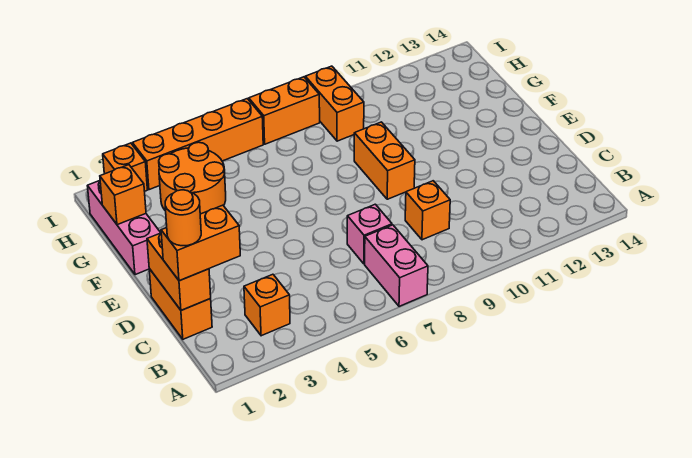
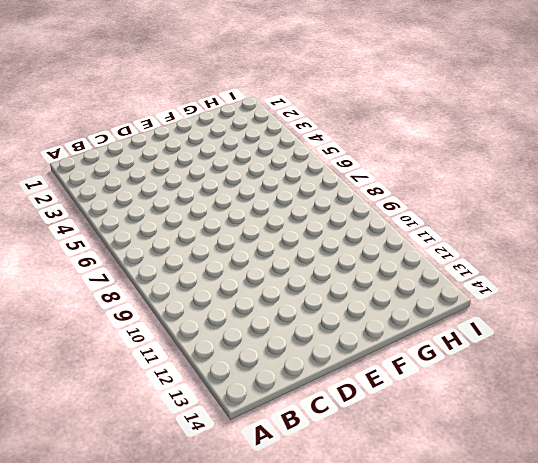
none -> pink brick A7:B7 level 1
none -> orange brick B3 level 1
none -> orange brick C1:D1 level 1

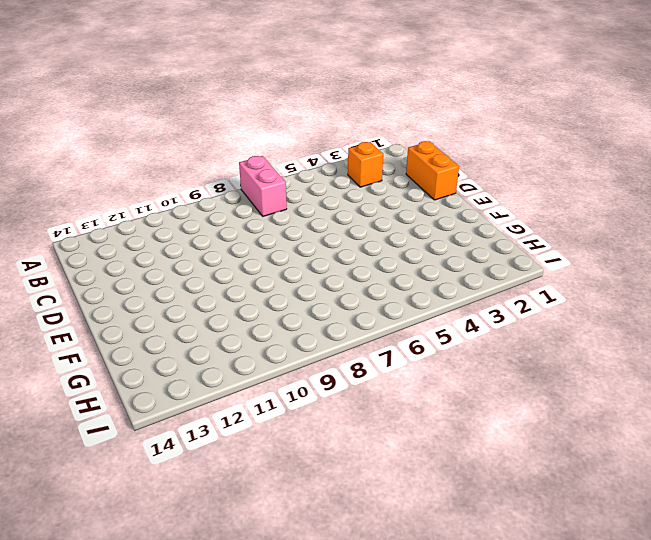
none -> pink brick C7 level 1
none -> orange brick C9 level 1
none -> orange brick E9:F9 level 1

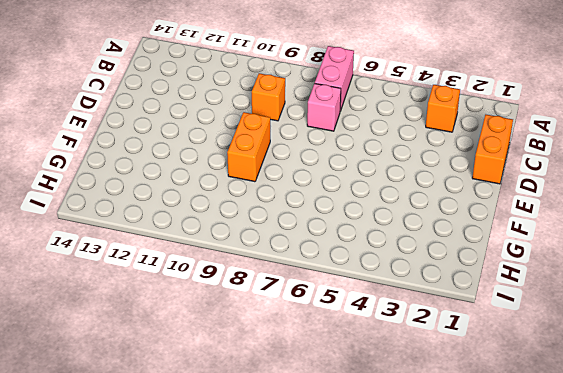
none -> pink brick F1:H1 level 1
none -> orange round brick G3:H4 level 1
none -> orange brick H9:I9 level 1

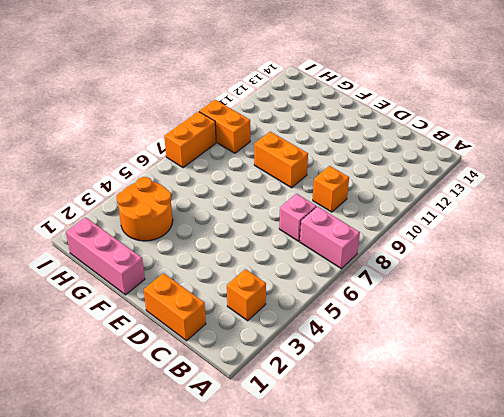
none -> orange brick I2 level 1
none -> orange brick I3:I6 level 1
none -> orange brick C1:D1 level 2

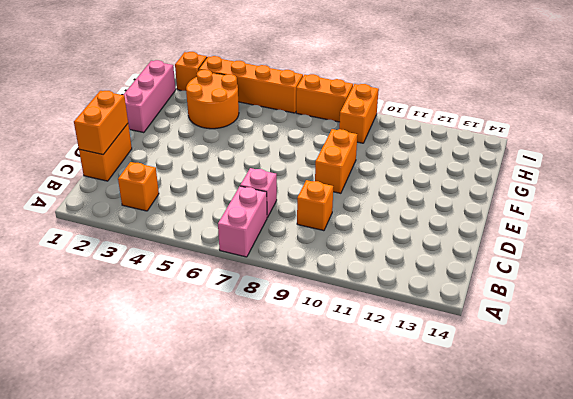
none -> orange brick G1 level 2
none -> orange brick C1:C2 level 3
none -> orange round brick C1 level 4

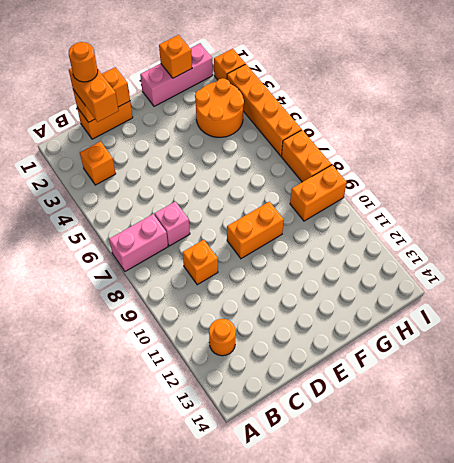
orange round brick B12 level 1 -> none

